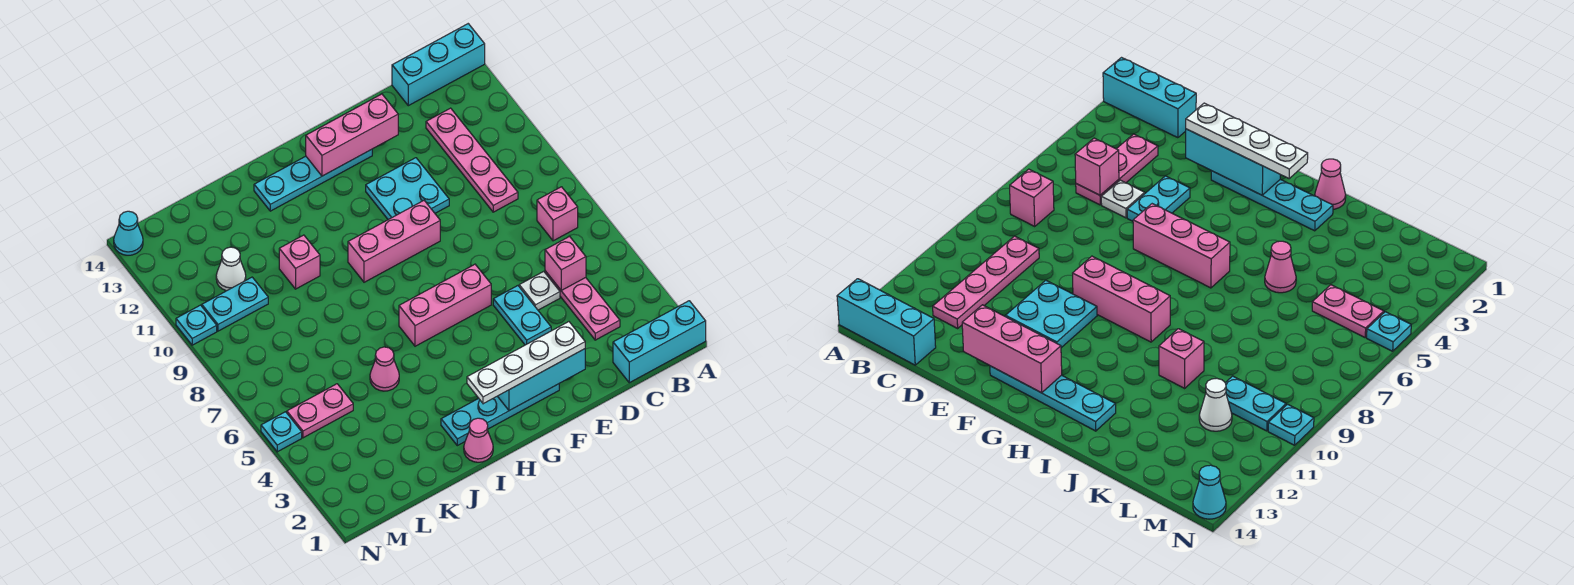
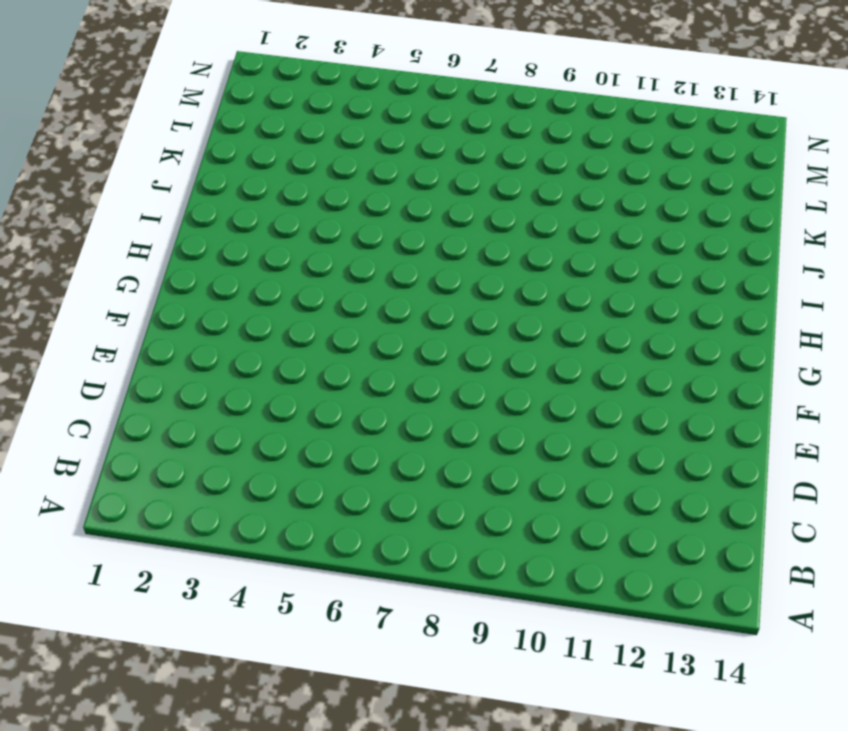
none -> cyan brick A1:C1 level 1
none -> cyan brick A14:C14 level 1
none -> pink brick B7 level 1

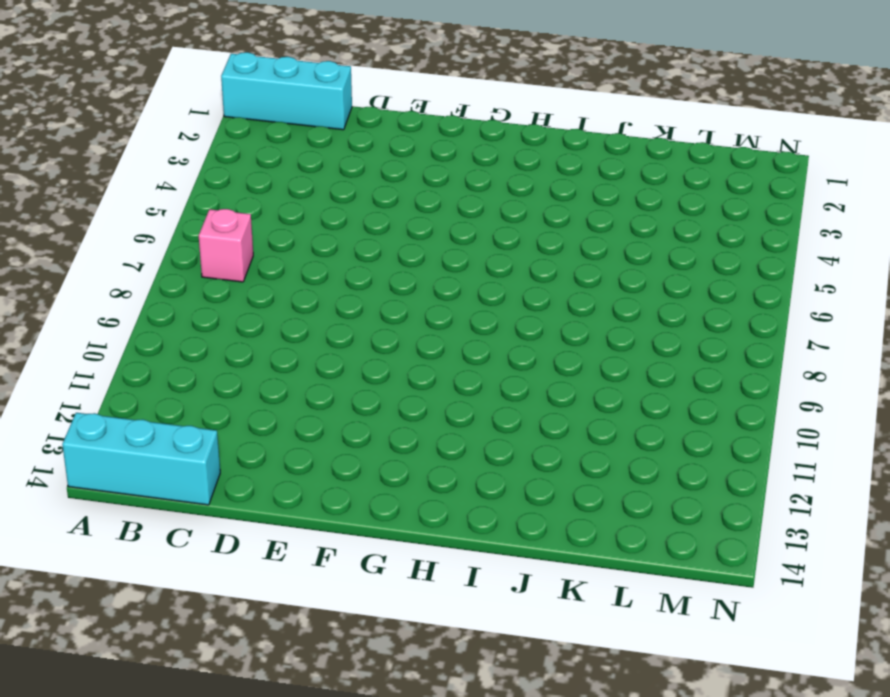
none -> pink plate C3:C5 level 1
none -> pink plate C9:C12 level 1
none -> white plate D5 level 1

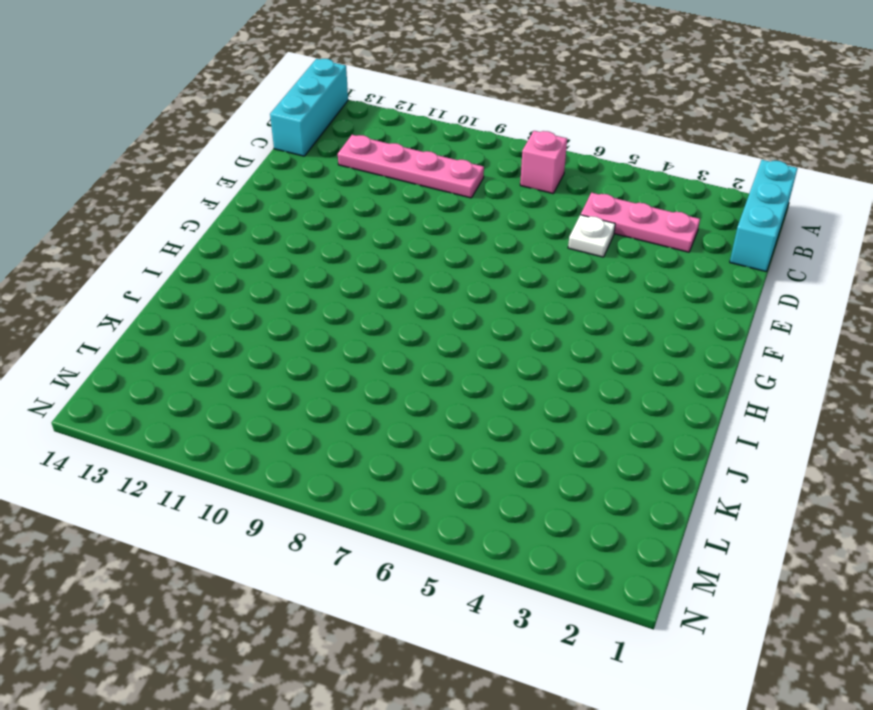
none -> cyan plate E4:E5 level 1
none -> cyan plate E10:F11 level 1
none -> cyan plate F2:I2 level 1

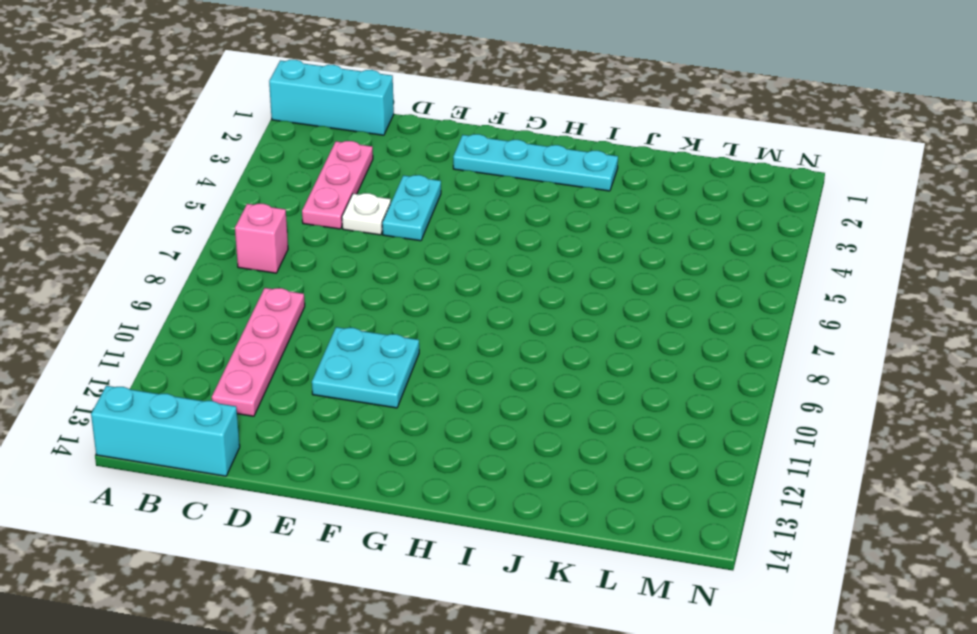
none -> pink brick F6:H6 level 1
none -> pink brick F9:H9 level 1
none -> cyan plate F13:I13 level 1

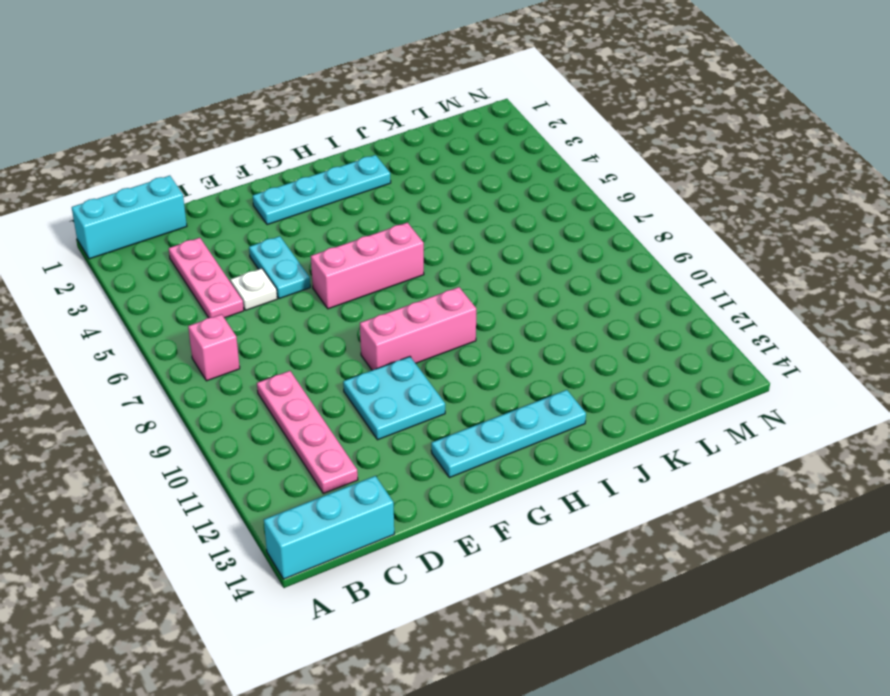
none -> pink cone I1 level 1
none -> pink cone J5 level 1
none -> pink brick J10 level 1

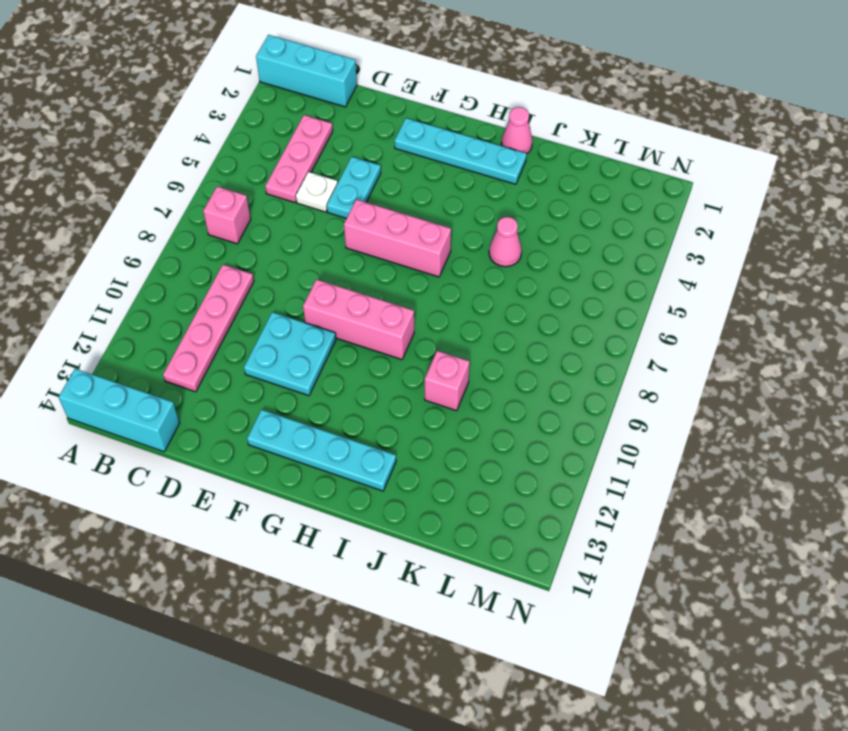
none -> pink plate L5:M5 level 1
none -> cyan plate L10:M10 level 1
none -> white cone L11 level 1

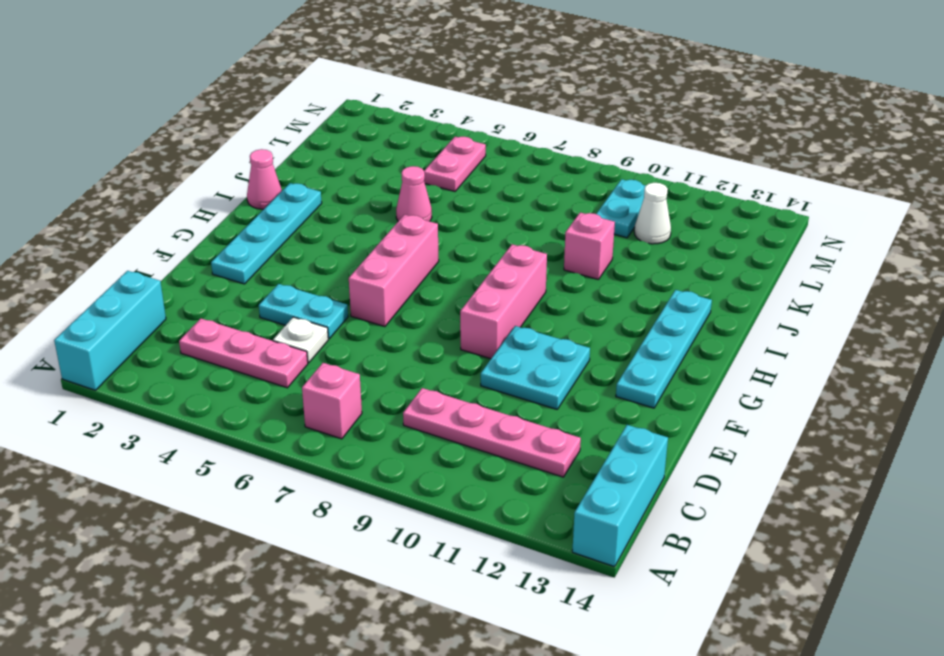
none -> cyan plate N5 level 1
none -> cyan plate N10 level 1
none -> cyan cone N14 level 1

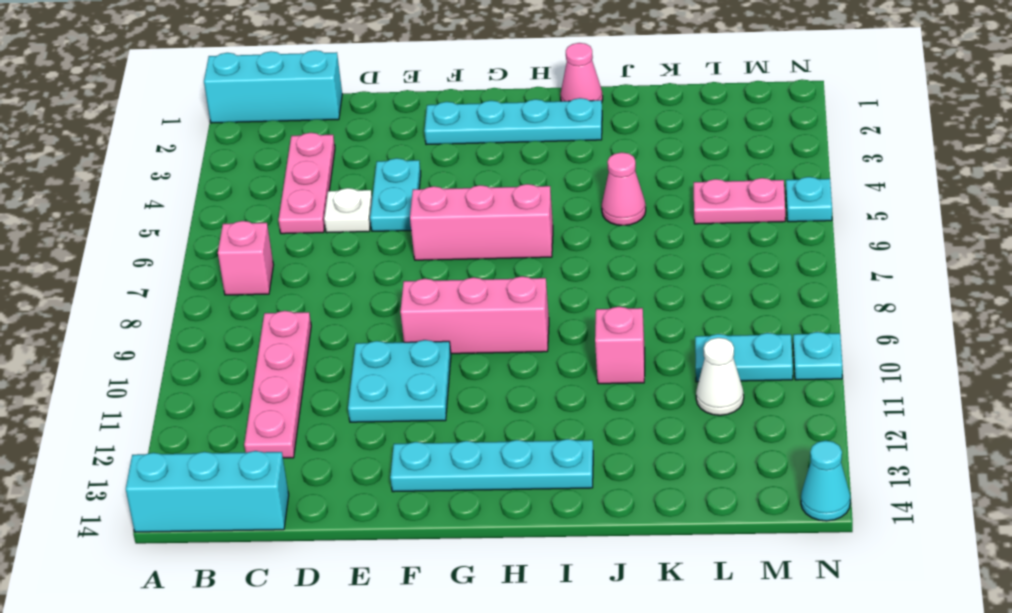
none -> pink brick C5 level 2
none -> cyan brick E2:G2 level 2
none -> pink brick E13:G13 level 2

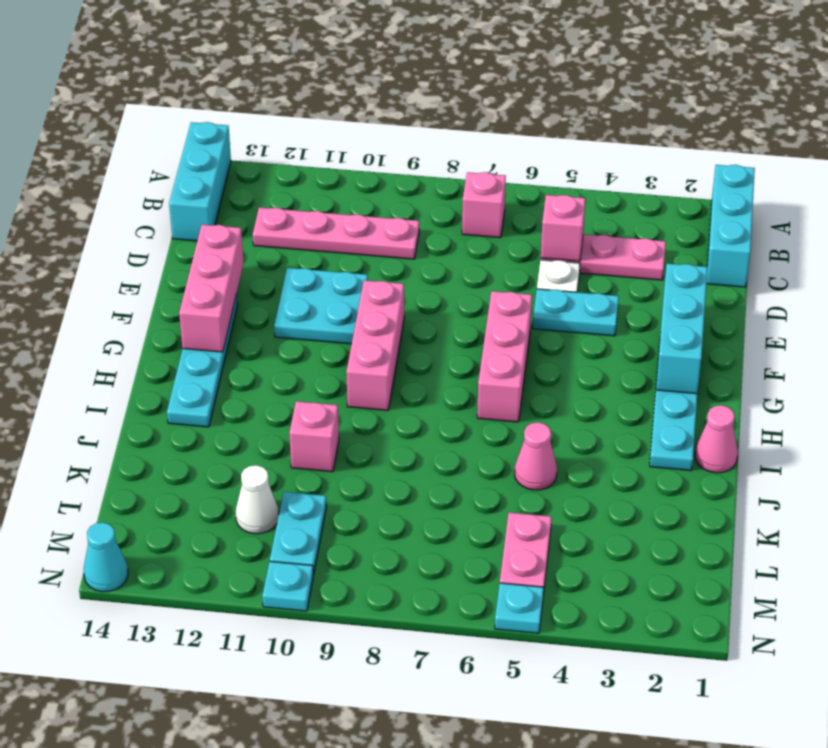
none -> white plate E2:H2 level 3

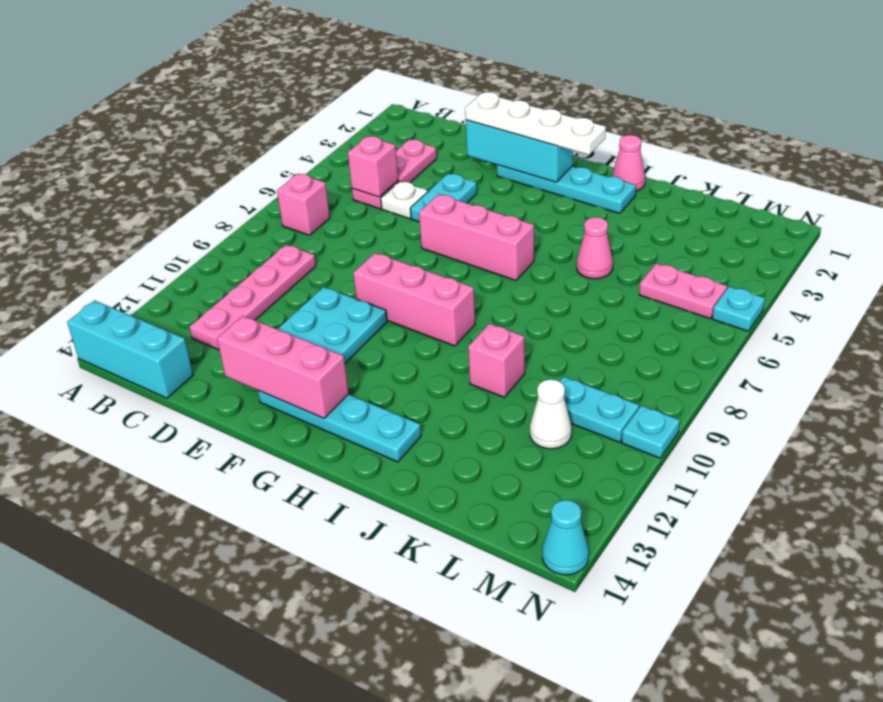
none -> cyan brick A1:C1 level 1

